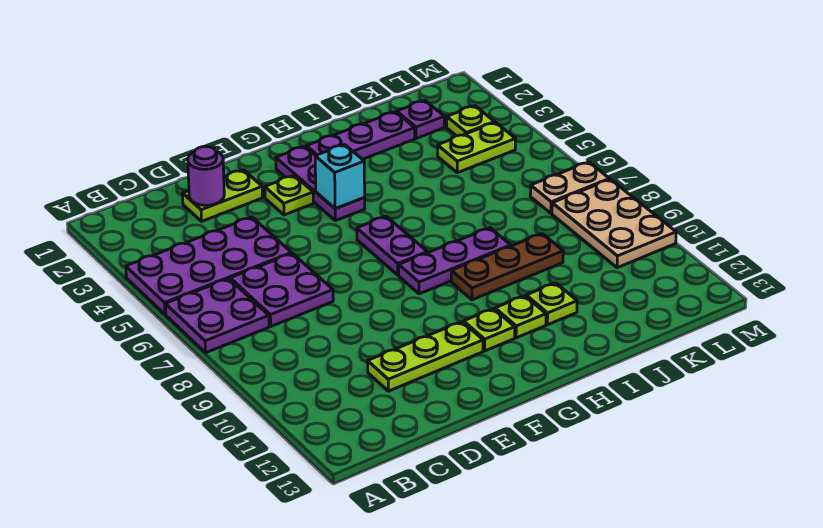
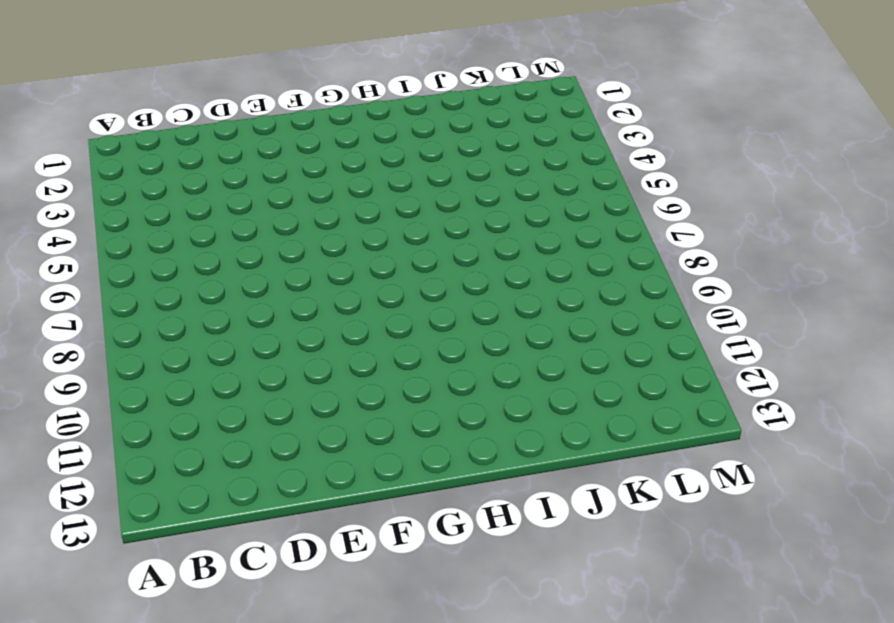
none -> purple plate A4:D5 level 1
none -> purple plate A6:B7 level 1
none -> purple plate C6:D7 level 1

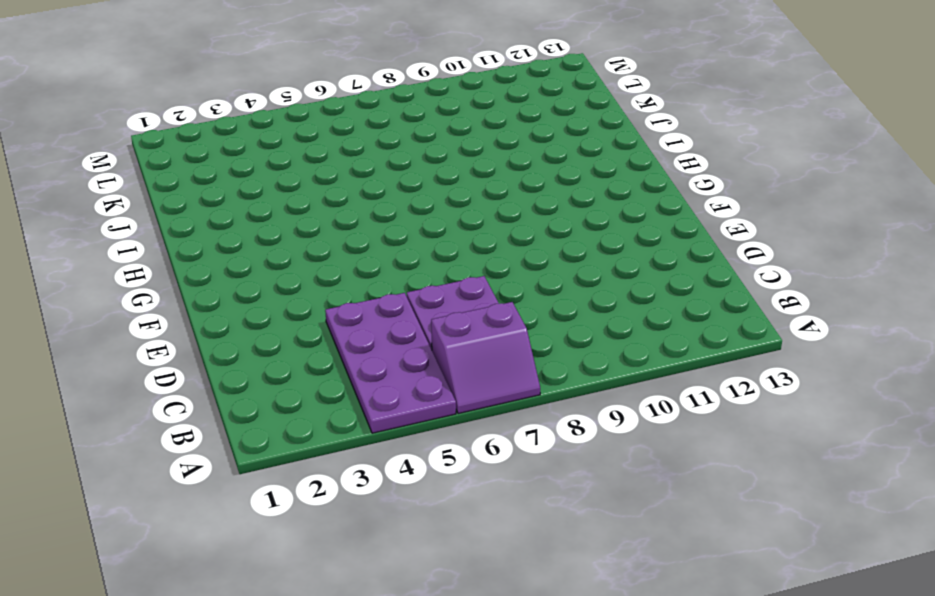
purple slope A6:B7 level 1 top B -> purple plate A6:B7 level 1
none -> lime plate D2:E2 level 1
none -> lime plate D11:F11 level 1
none -> lime plate F3 level 1

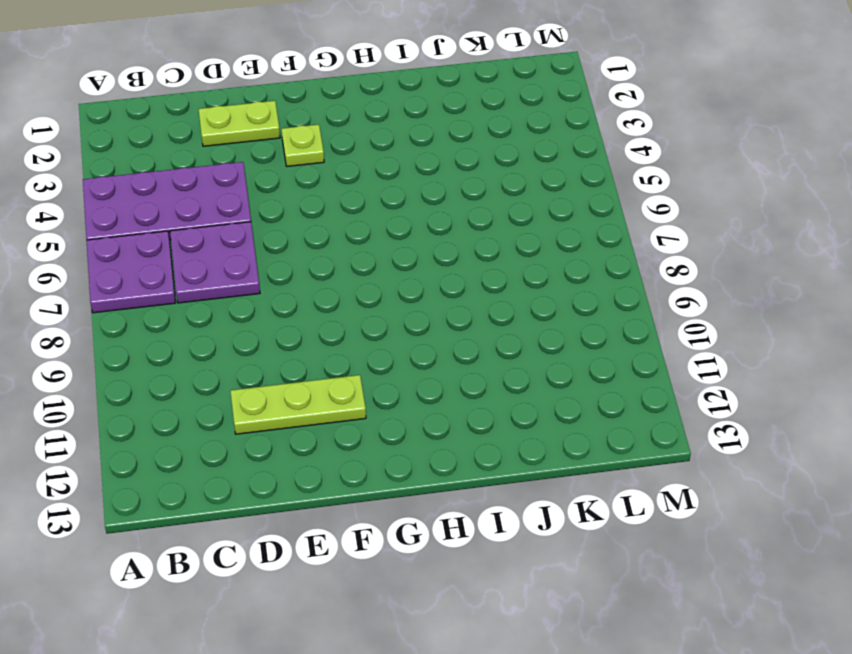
none -> purple plate G2:G4 level 1
none -> purple plate G6:G7 level 1
none -> purple plate G8:I8 level 1

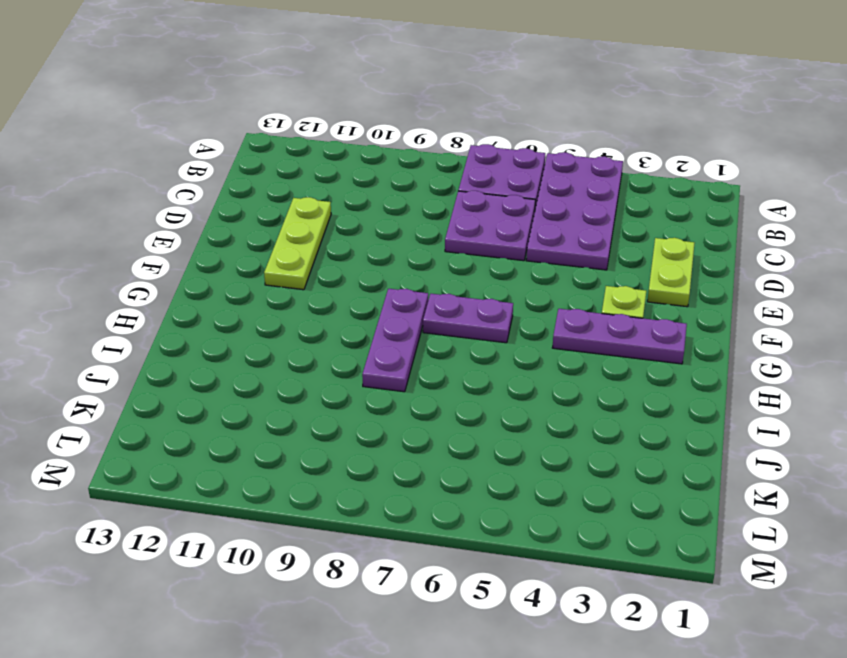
none -> lime plate G11 level 1
none -> purple plate H2:J2 level 1
none -> brown plate H9:J9 level 1

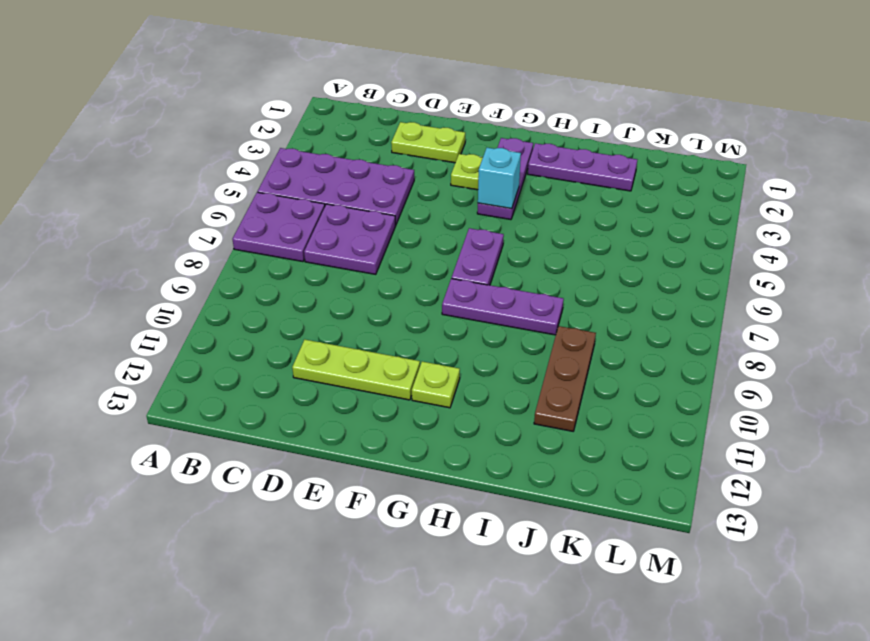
brown plate J9:J11 level 1 -> brown plate H9:J9 level 1
none -> lime plate H11 level 1
none -> lime plate I11 level 1
none -> purple plate K2 level 1

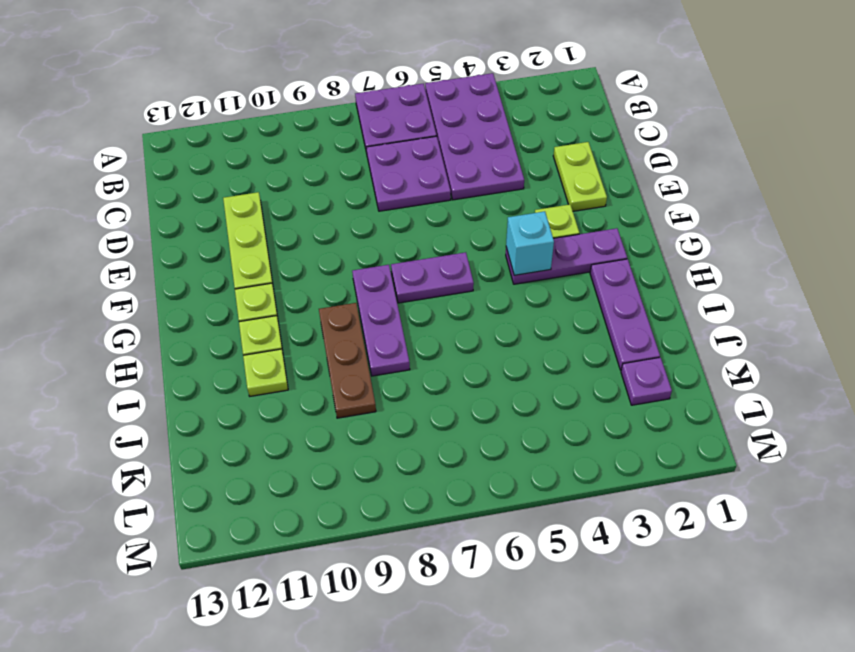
none -> lime plate K4:L4 level 1
none -> lime plate L3 level 1
none -> tan plate L7:M7 level 1

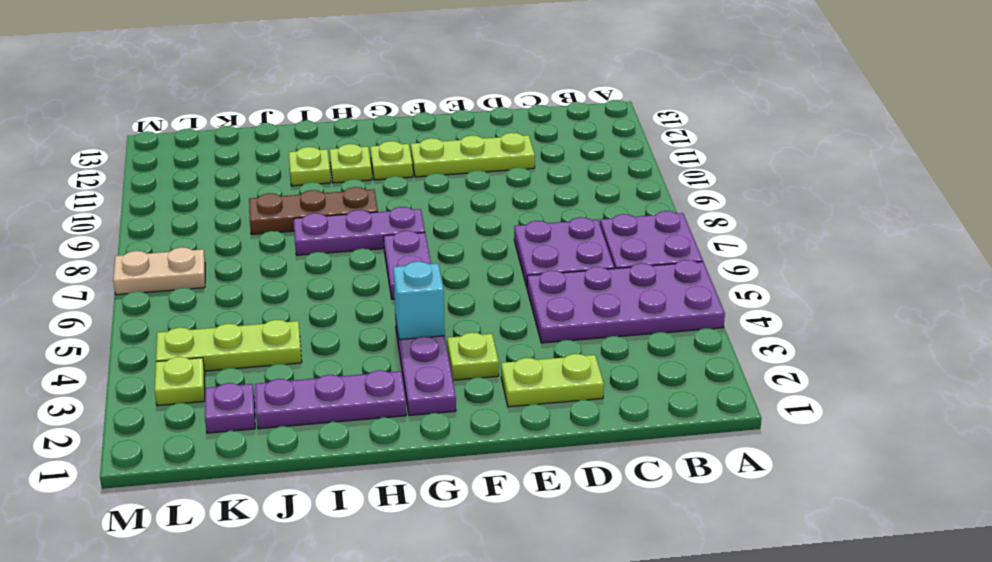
lime plate J4:L4 level 1 -> lime plate K4:L4 level 1
none -> tan plate L8:M10 level 1
none -> purple round brick D2 level 2

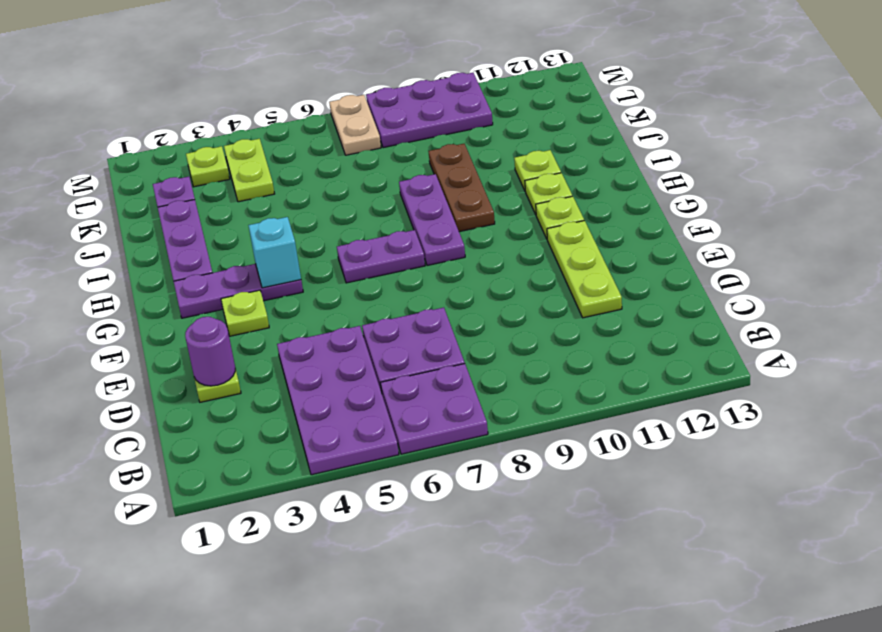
purple plate L8:M10 level 1 -> tan plate L8:M10 level 1

